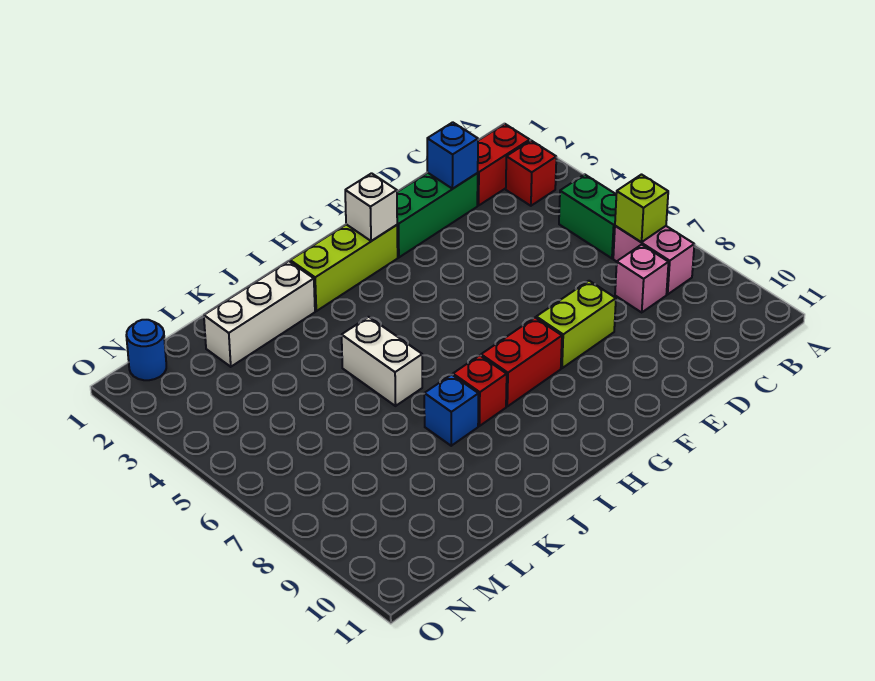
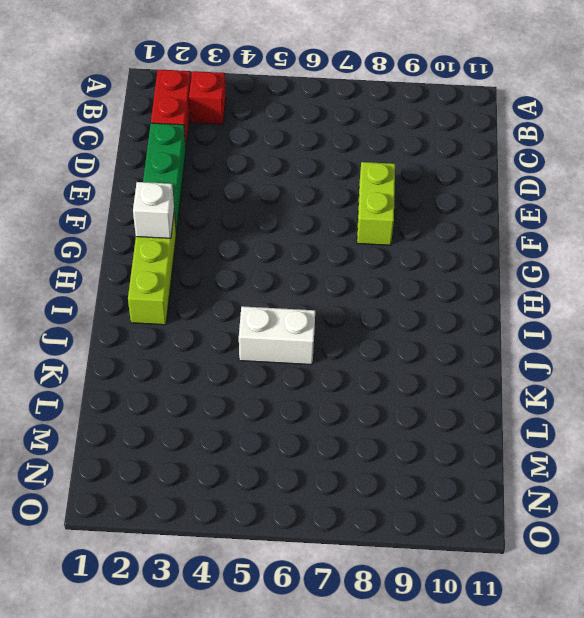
none -> green brick B5:B6 level 1
none -> pink brick B7:B8 level 1
none -> pink brick C8 level 1

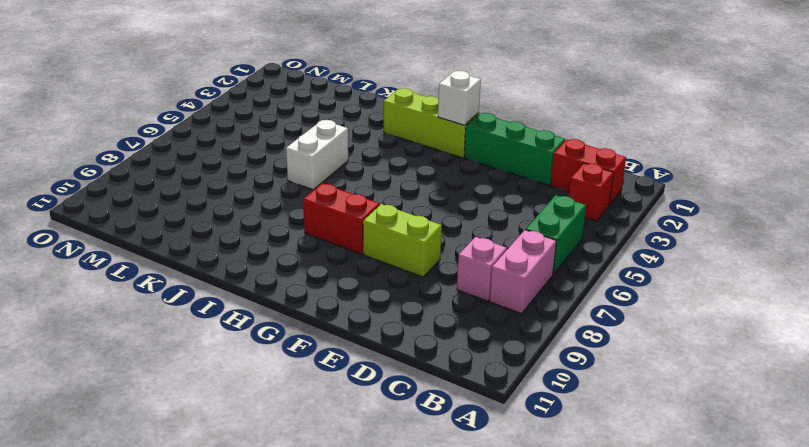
none -> red brick I8 level 1
none -> white brick J2:L2 level 1
none -> blue brick J8 level 1

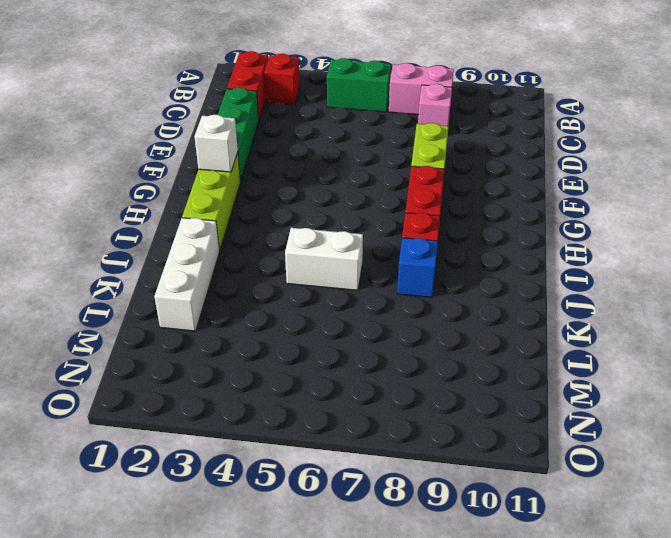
none -> blue round brick N1 level 1
none -> lime brick B7 level 2
none -> blue brick D2 level 2

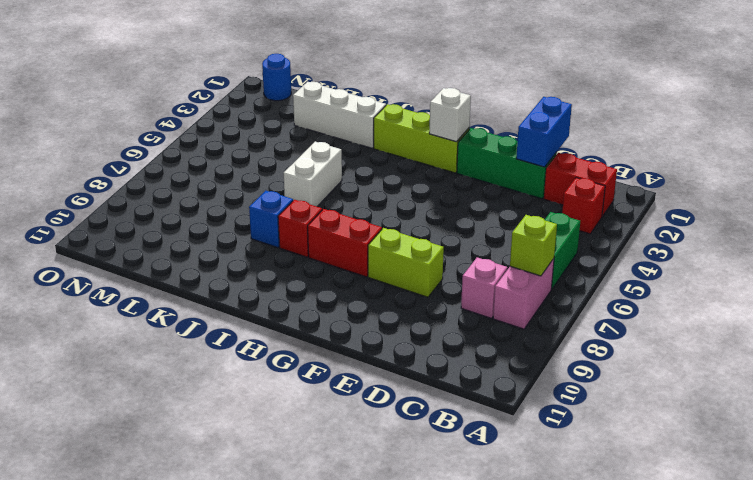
blue brick D1:D2 level 2 -> blue brick D2 level 2

